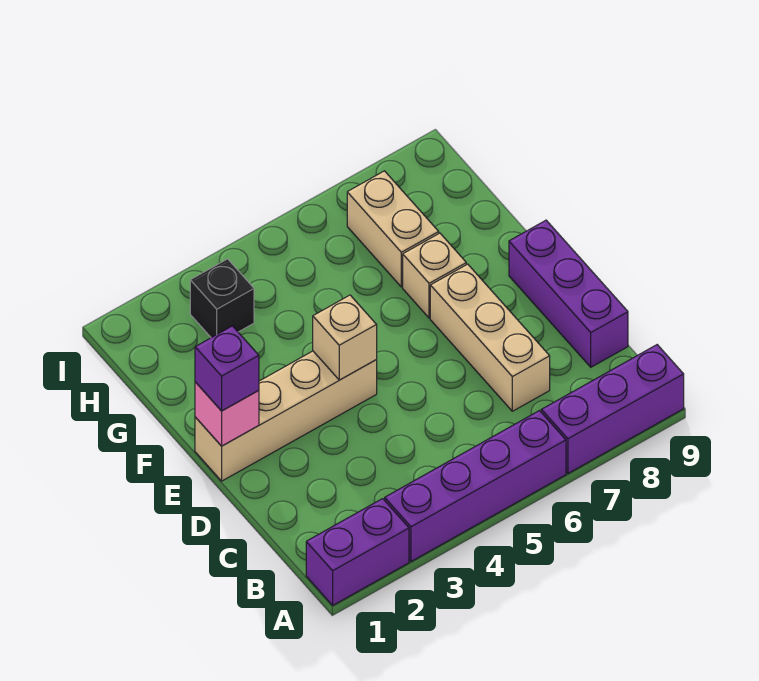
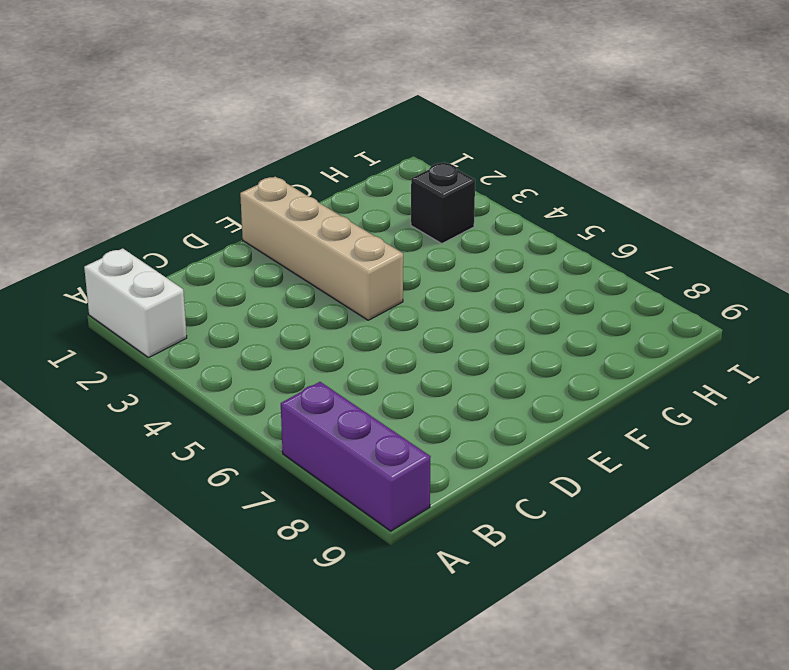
white brick A1:A2 level 1 -> purple brick A1:A2 level 1
none -> purple brick A3:A6 level 1
none -> tan brick C7:E7 level 1
none -> purple brick C9:E9 level 1

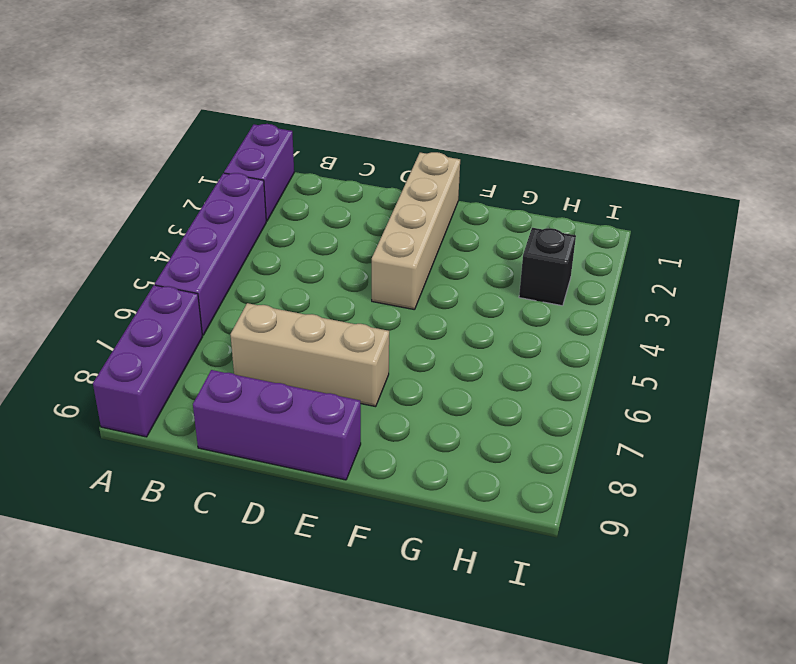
none -> tan brick F7 level 1
none -> tan brick G7:H7 level 1
none -> pink brick E1 level 2

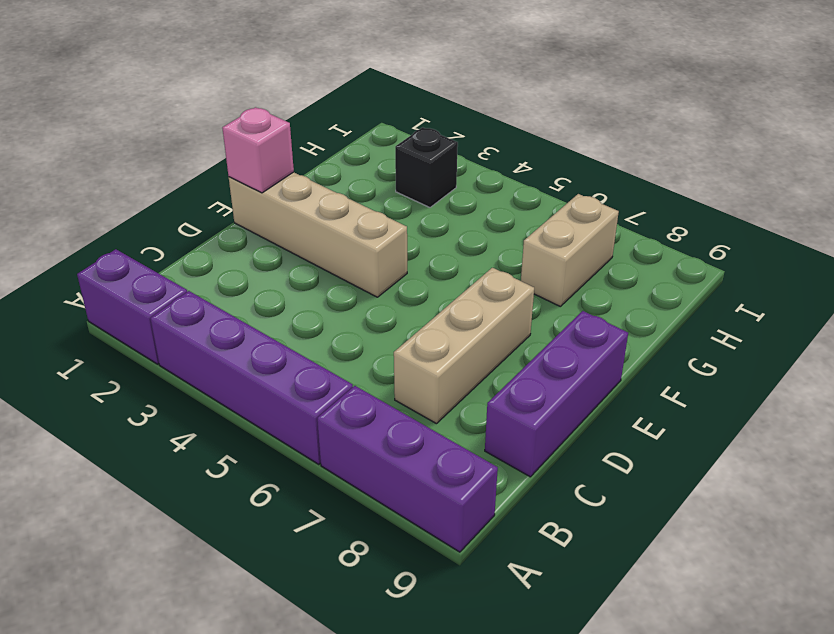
none -> tan brick F7 level 1
none -> tan brick E4 level 2
none -> purple brick E1 level 3

